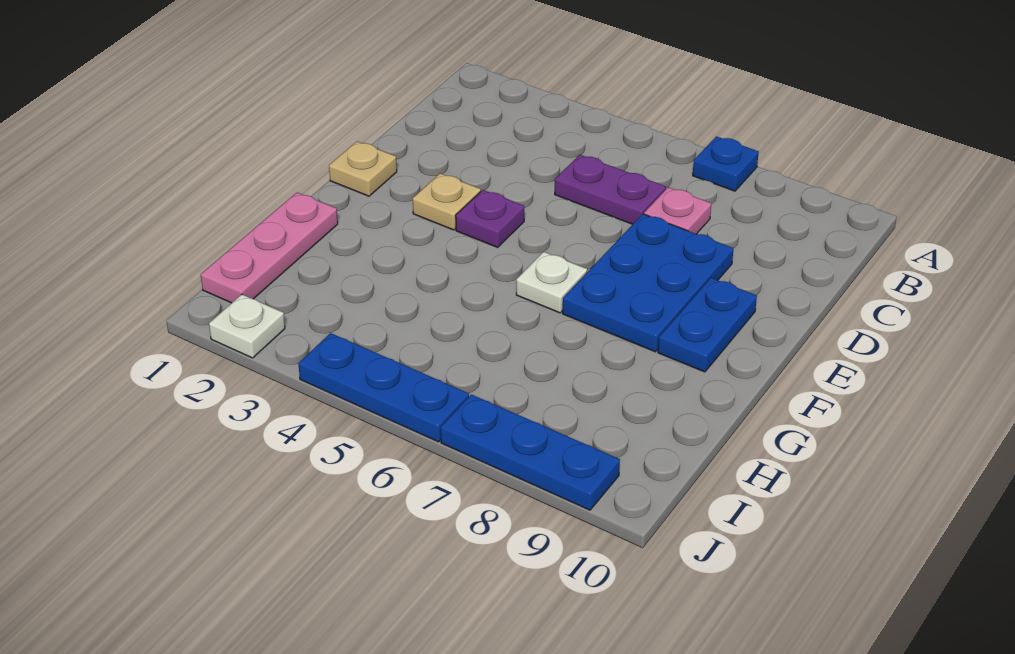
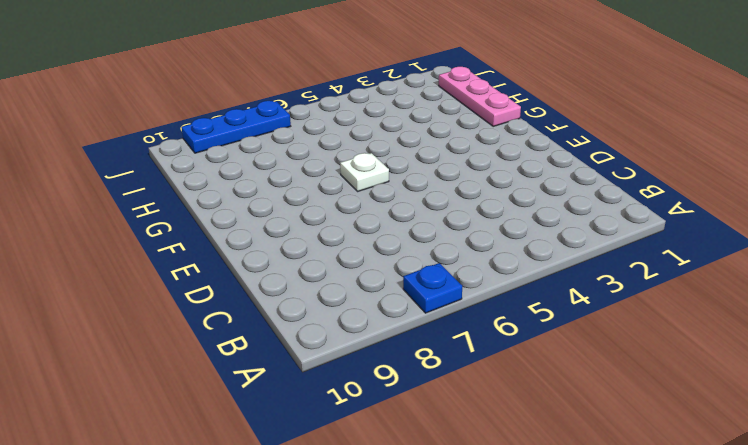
none -> purple plate C5:C6 level 1
none -> pink plate C7 level 1
none -> blue plate D7:F8 level 1

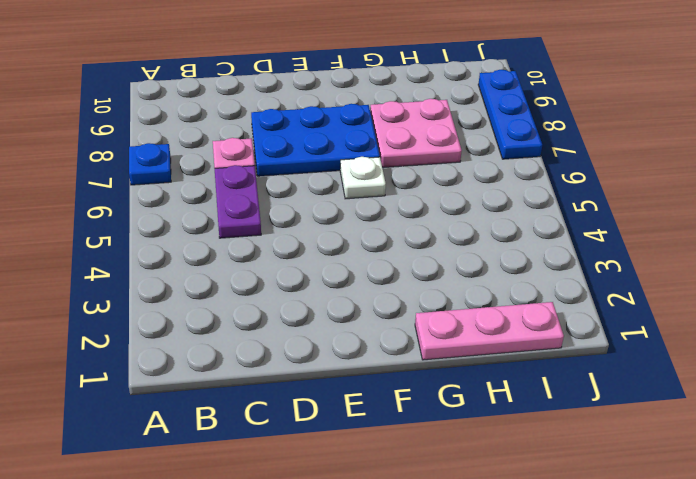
pink plate G7:H8 level 1 -> none
none -> tan plate E1 level 1
none -> tan plate E3 level 1
none -> purple plate E4 level 1

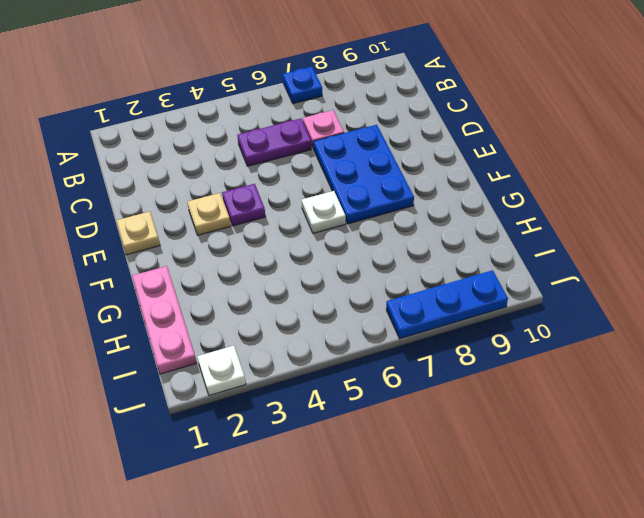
none -> blue plate E9:F9 level 1
none -> blue plate J4:J6 level 1

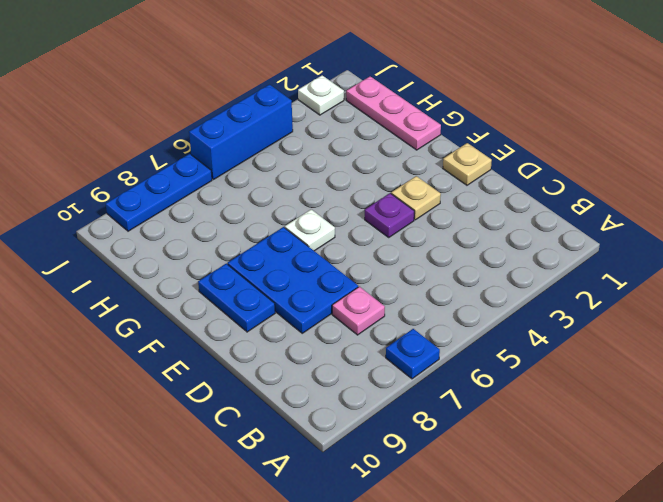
blue brick J4:J6 level 1 -> blue plate J4:J6 level 1
none -> purple plate C5:C6 level 1

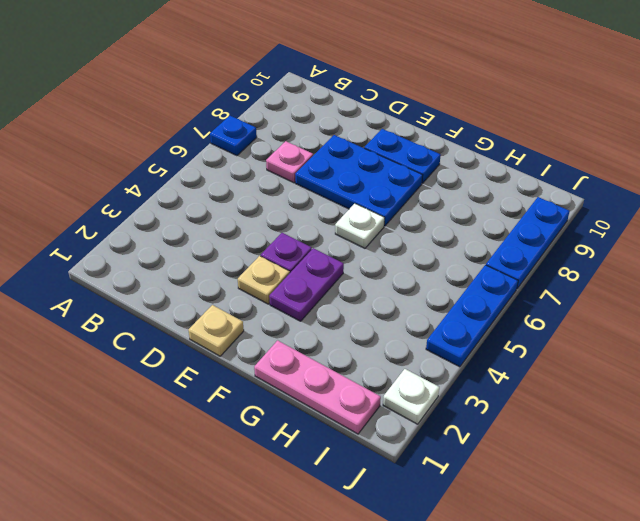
purple plate F3:F4 level 1 -> purple plate C5:C6 level 1

